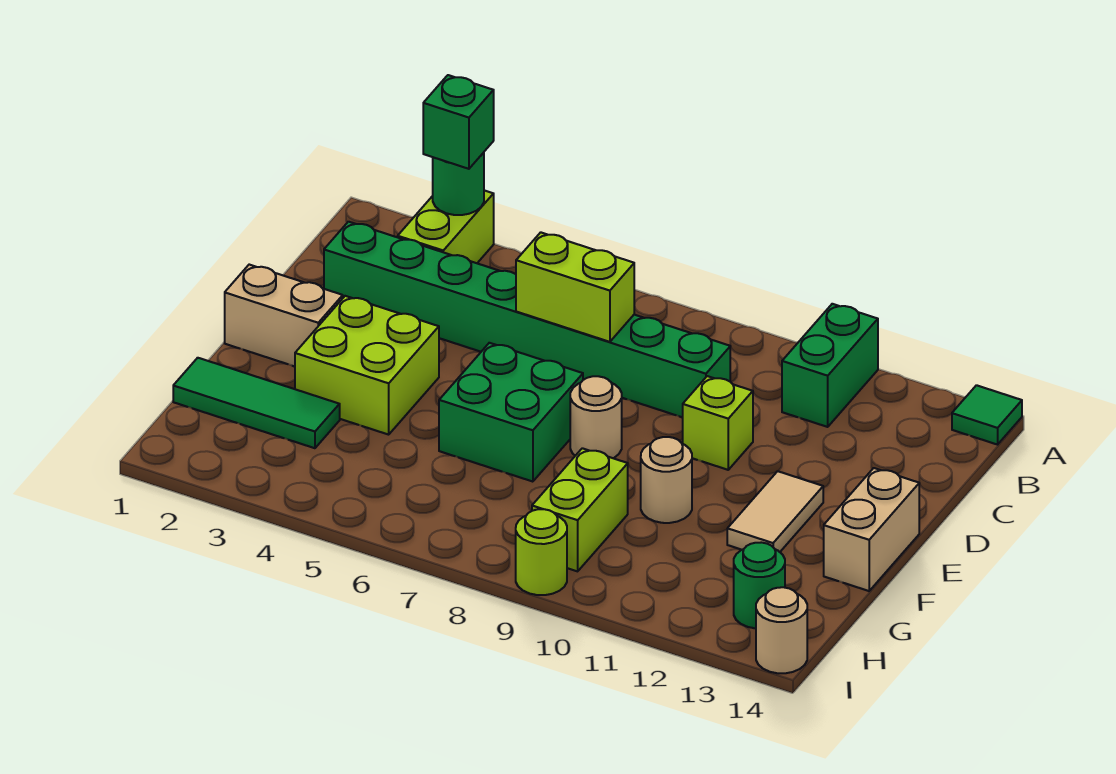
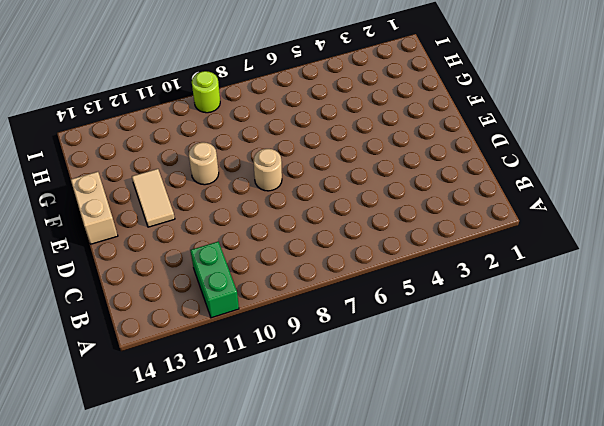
none -> lime brick A3:B3 level 1
none -> green tile A14 level 1
none -> green brick C2:C9 level 1

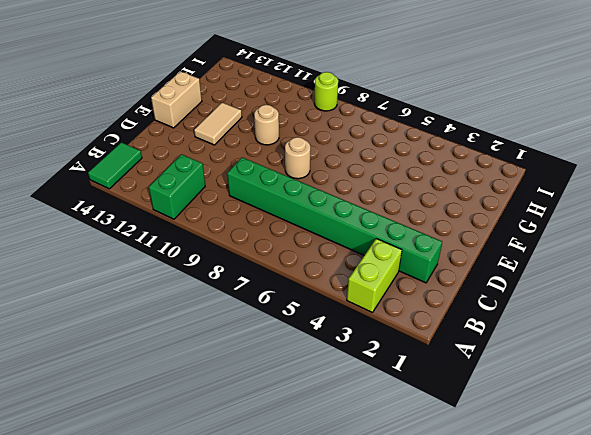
green tile A14:B14 level 1 -> green tile A14 level 1
none -> lime brick D10 level 1
none -> tan brick E1:E2 level 1
none -> lime brick E3:F4 level 1

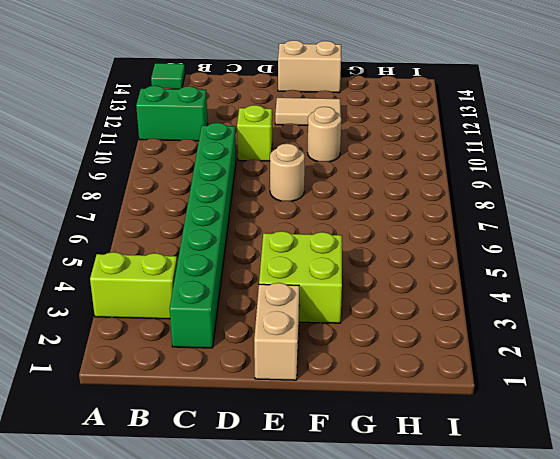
none -> green brick E6:F7 level 1
none -> green tile G1:G3 level 1
none -> lime brick G9:H9 level 1

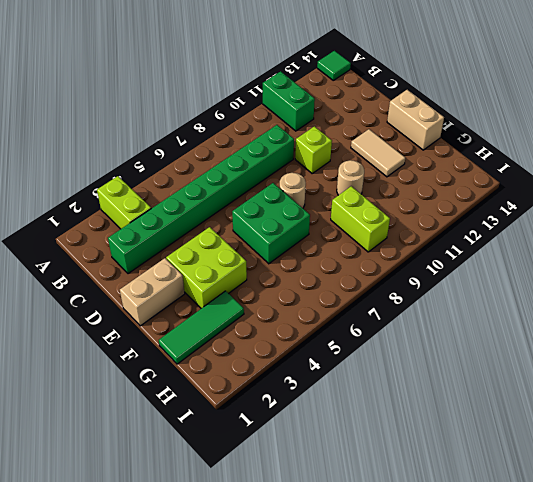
none -> green round brick H13 level 1
none -> lime round brick I9 level 1
none -> tan round brick I14 level 1

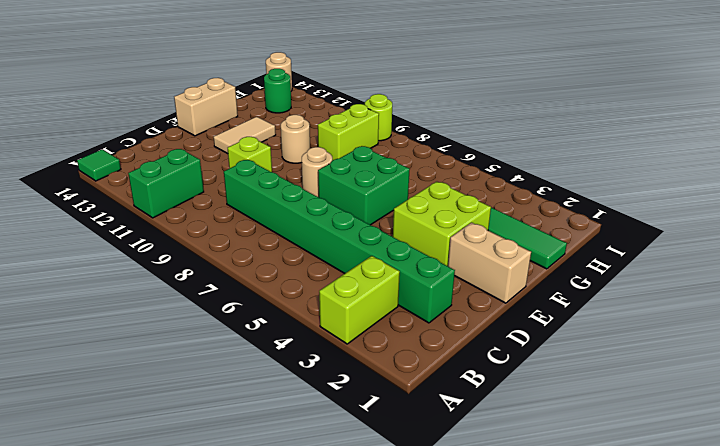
none -> green round brick A3 level 2
none -> lime brick C6:C7 level 2
none -> green brick A3 level 3

